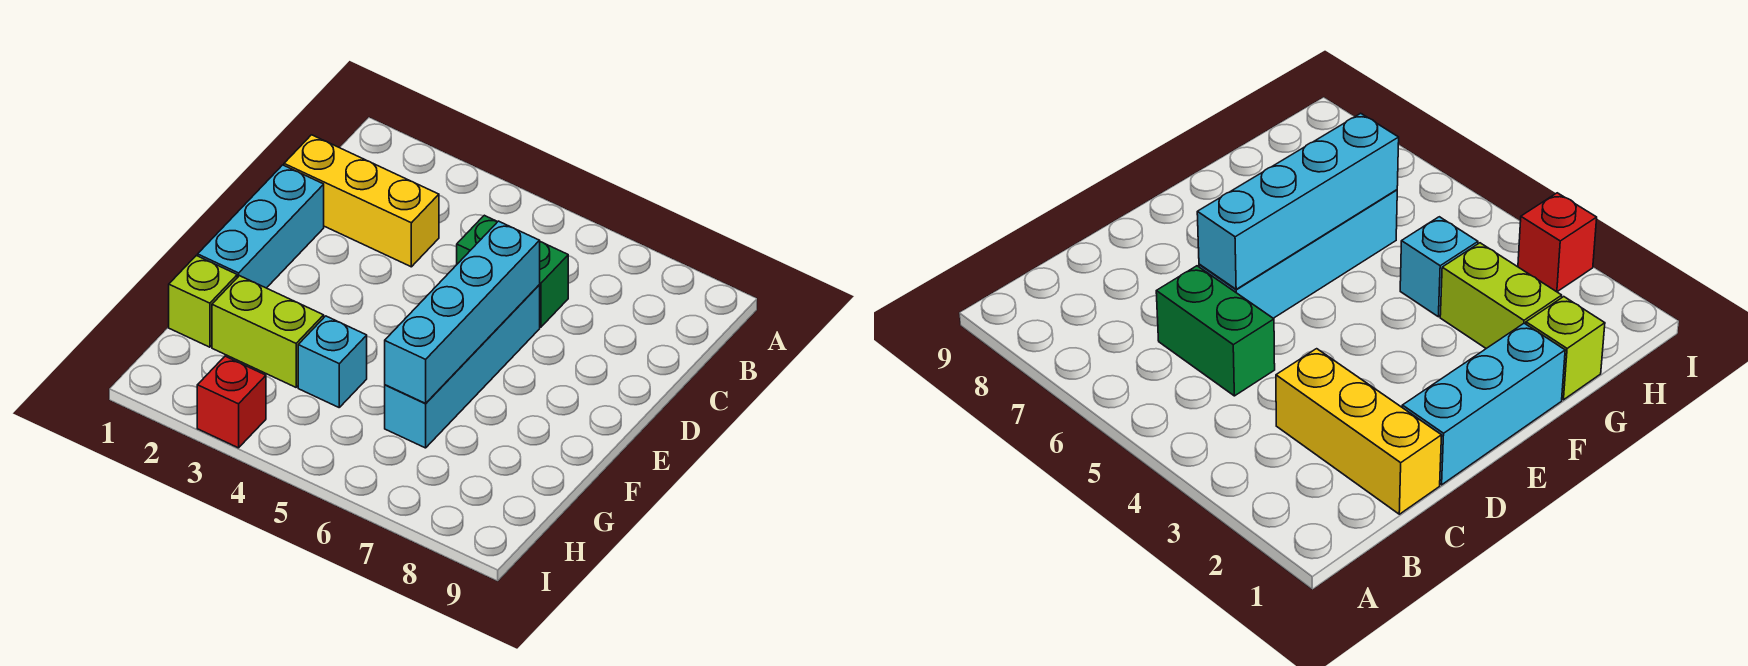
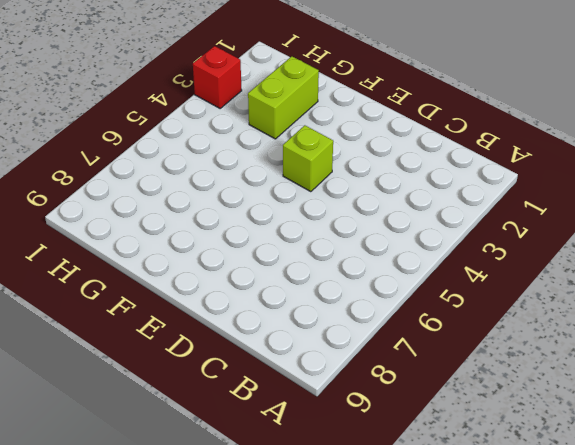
lime brick E4 level 1 -> lime brick G1 level 1
none -> yellow brick C1:C3 level 1
none -> green brick C5:C6 level 1

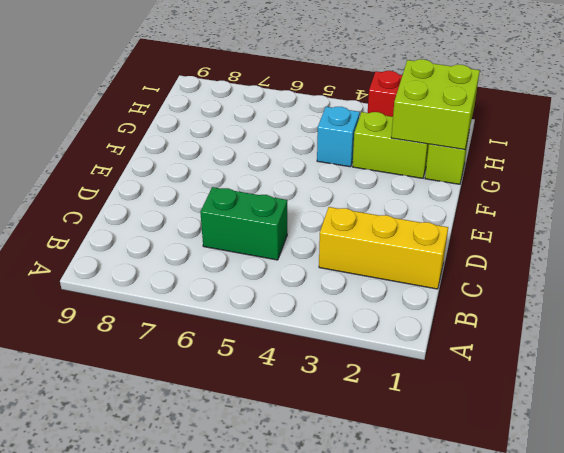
lime brick G1:H2 level 2 -> none
none -> cyan brick D1:F1 level 1
none -> cyan brick D6:G6 level 1

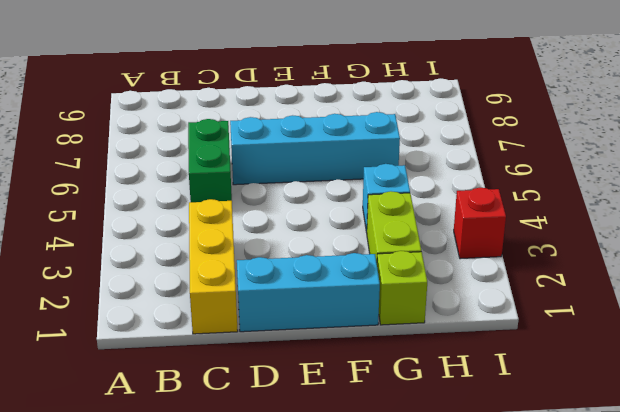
none -> cyan brick D6:G6 level 2

